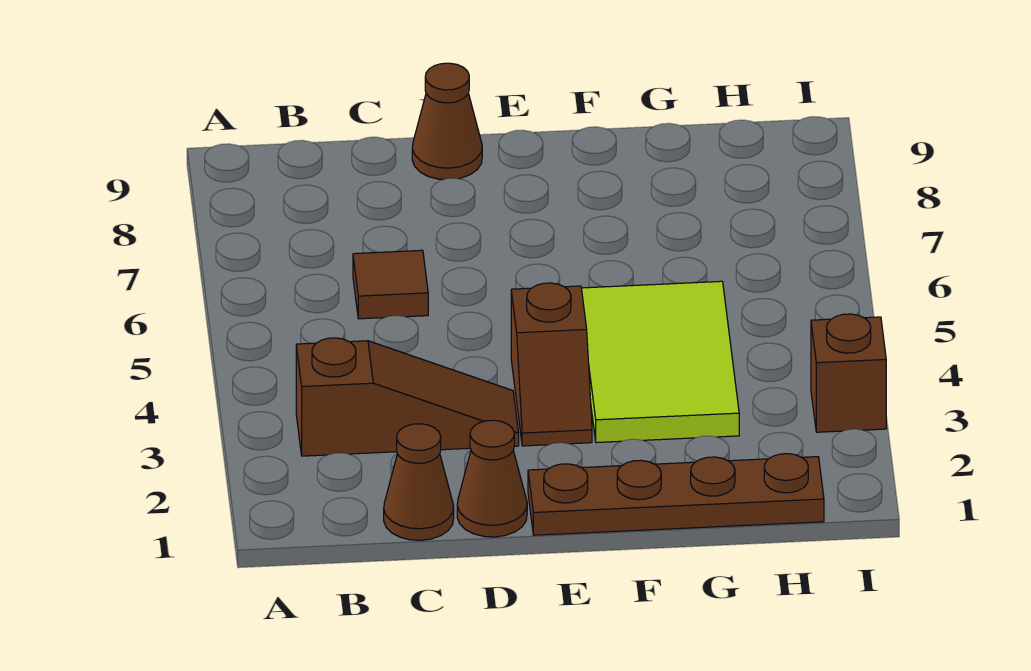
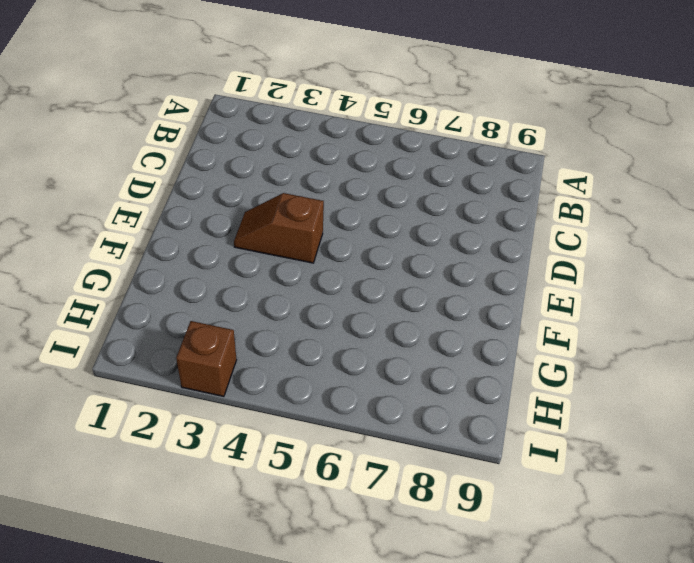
none -> brown slope B3:D3 level 1 top B
none -> brown cone C1 level 1

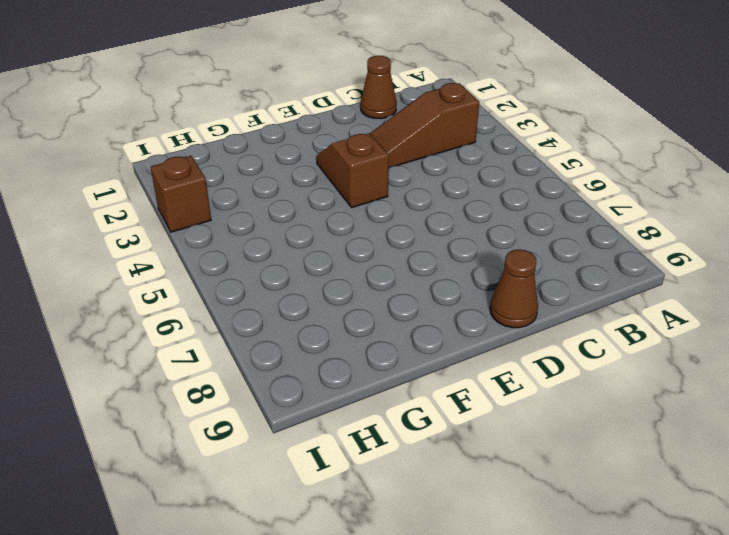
none -> brown tile C6 level 1
none -> brown cone D1 level 1

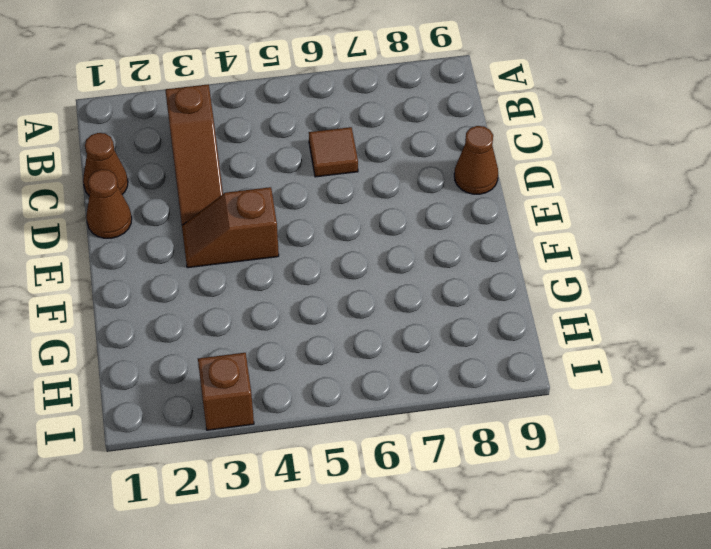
none -> brown plate E1:H1 level 1
none -> lime tile F3:G5 level 1

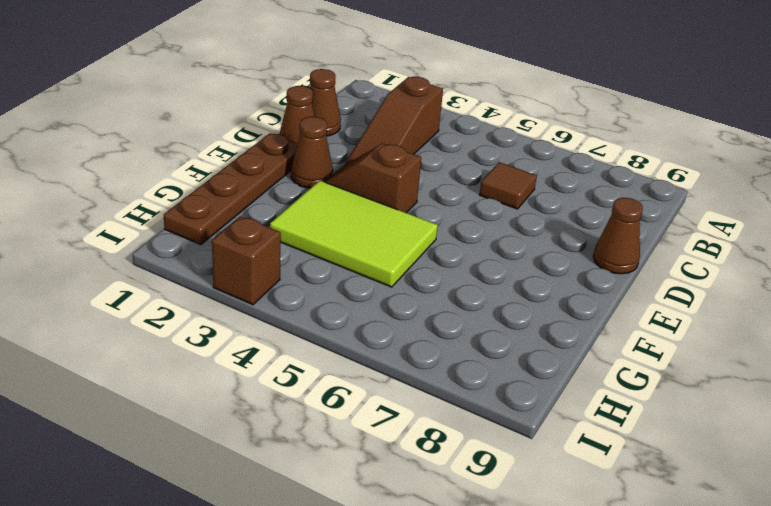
brown cone E2 level 1 -> none

